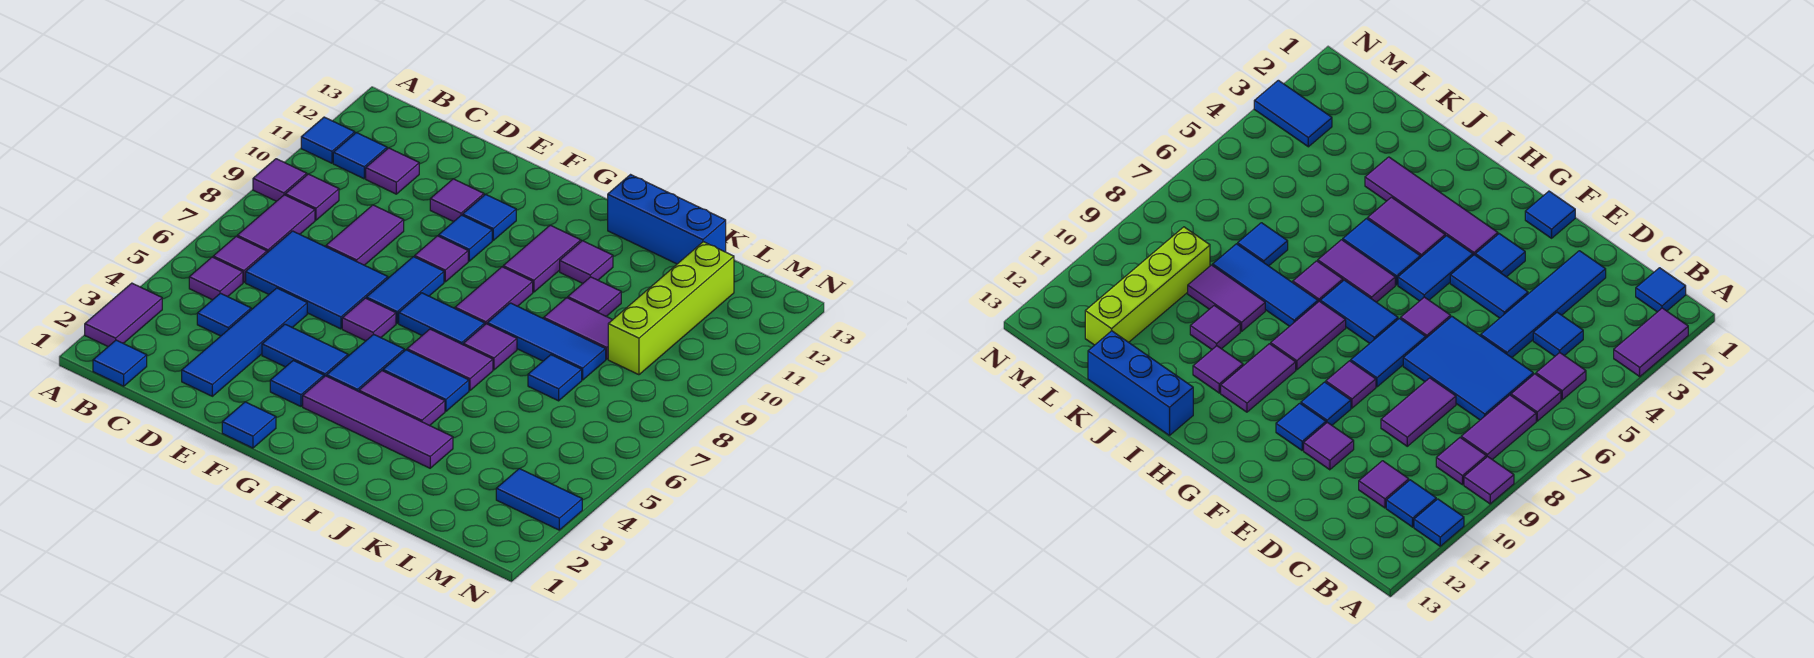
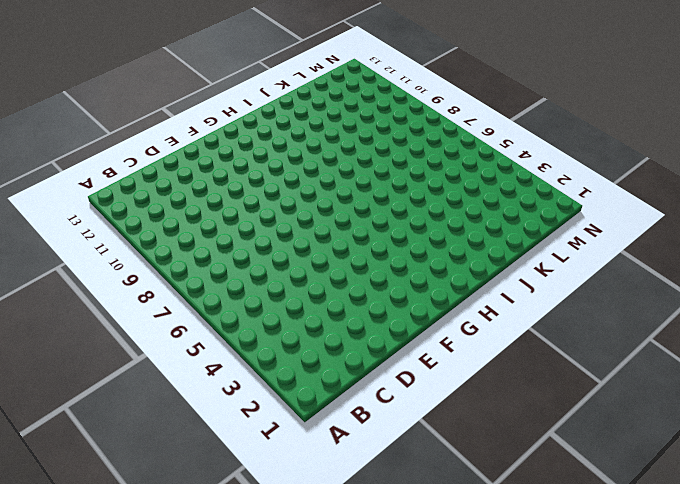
none -> purple tile A2:A3 level 1
none -> purple tile A9 level 1
none -> blue tile A11 level 1
none -> blue tile B1 level 1

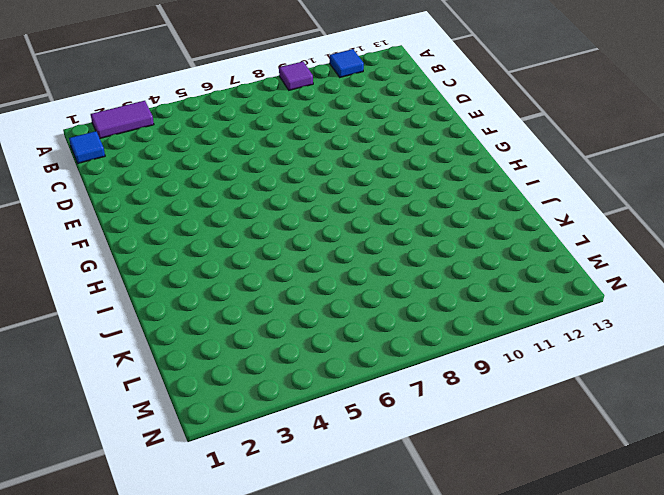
none -> purple tile B5 level 1
none -> purple tile B6 level 1
none -> purple tile B7:B8 level 1
none -> purple tile B9 level 1

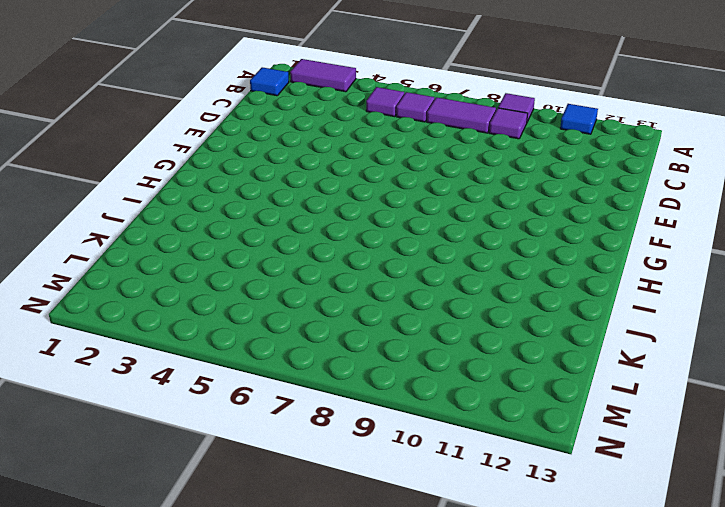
none -> blue tile B11 level 1
none -> blue tile C4 level 1
none -> blue tile C6:E7 level 1
none -> purple tile C11 level 1

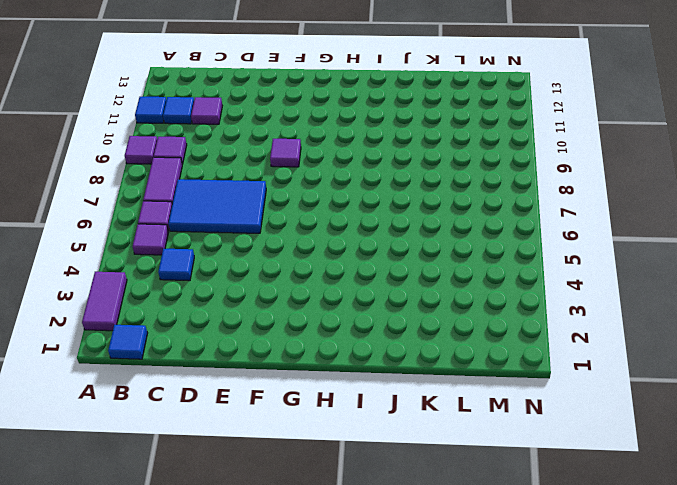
none -> blue tile D2:D5 level 1
none -> purple tile D8:D9 level 1
none -> blue tile E4:F4 level 1
none -> purple tile E11 level 1

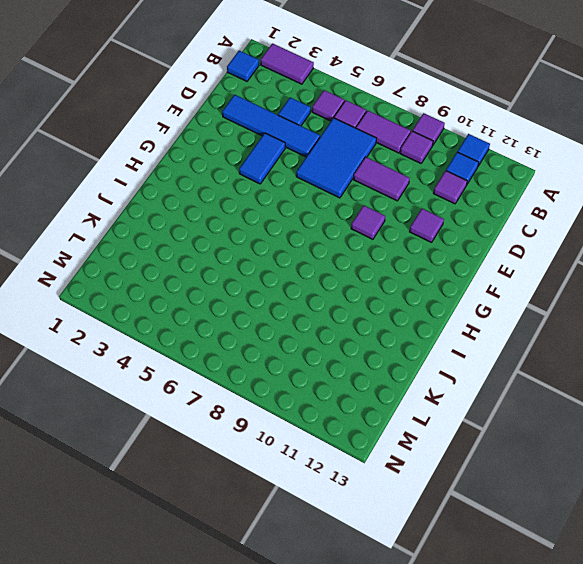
none -> blue tile F1 level 1
none -> blue tile F3 level 1
none -> purple tile F6 level 1
none -> blue tile F7:F8 level 1

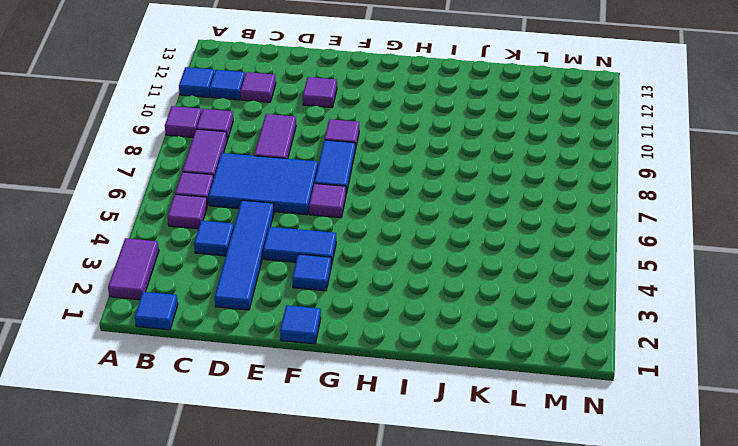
none -> blue tile F10 level 1
none -> blue tile F11 level 1
none -> purple tile G3:J3 level 1
none -> blue tile G4:G5 level 1

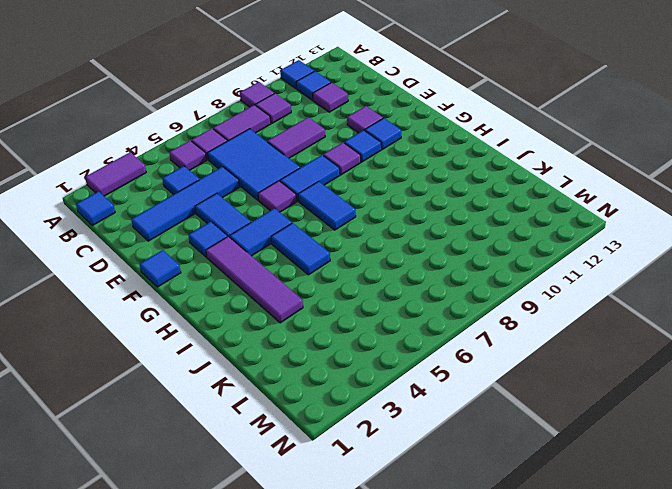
none -> purple tile H4:I4 level 1
none -> purple tile H6:I6 level 1
none -> purple tile H8:H9 level 1
none -> purple tile H10:H11 level 1

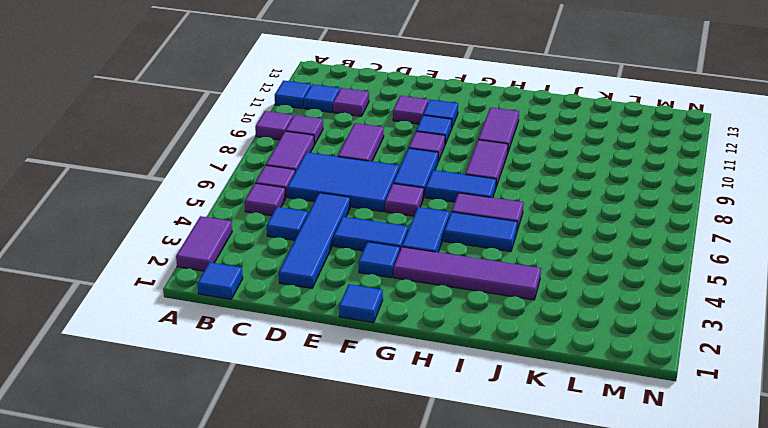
none -> purple tile H4:I4 level 1
none -> purple tile I7 level 1
none -> blue tile I8:K8 level 1
none -> purple tile I11 level 1

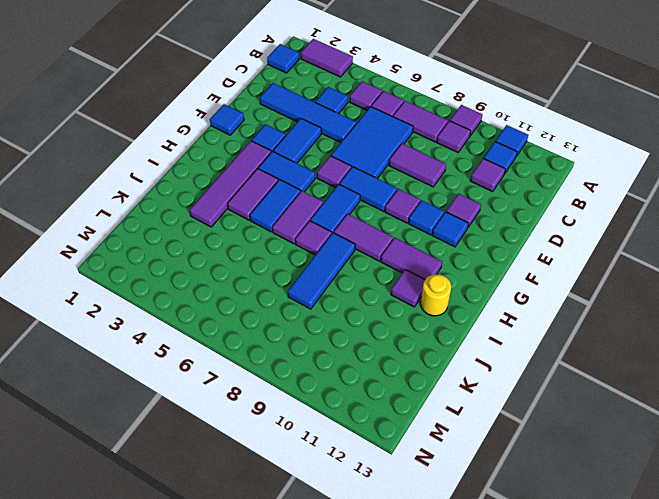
yellow round brick I12 level 1 -> none
none -> blue brick I13:K13 level 1
none -> purple tile J9:K9 level 1
none -> purple tile J10 level 1
none -> blue tile K7 level 1

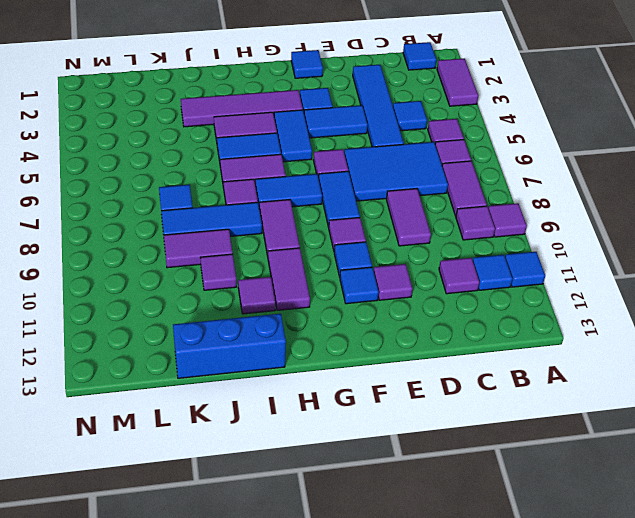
none -> lime brick L9:L12 level 1
none -> blue tile M3:N3 level 1

